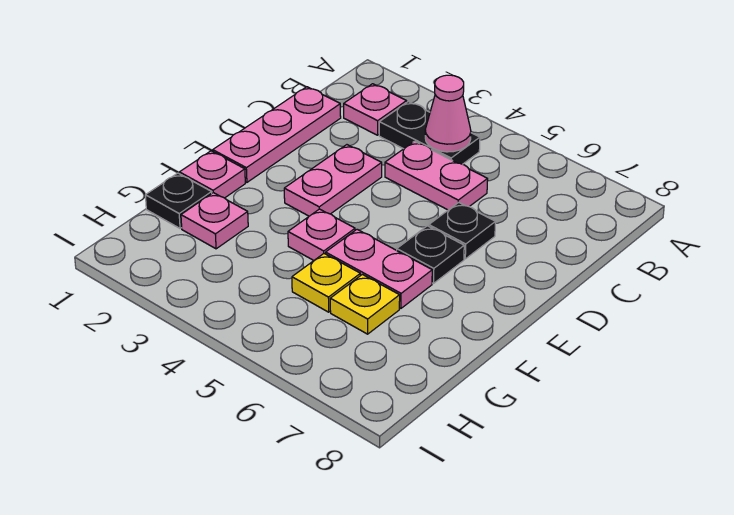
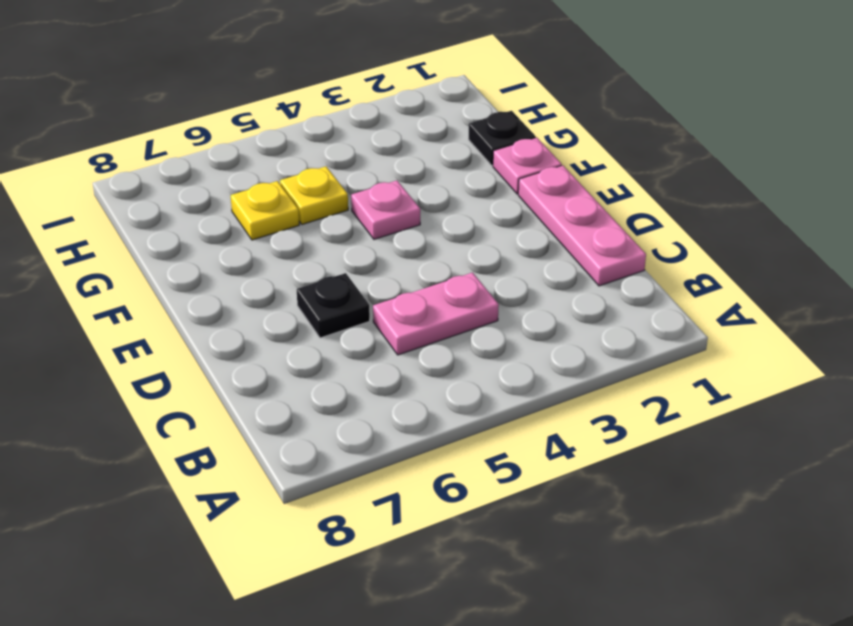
none -> pink plate B2 level 1
none -> black plate B3:B4 level 1
none -> pink plate D3:E3 level 1

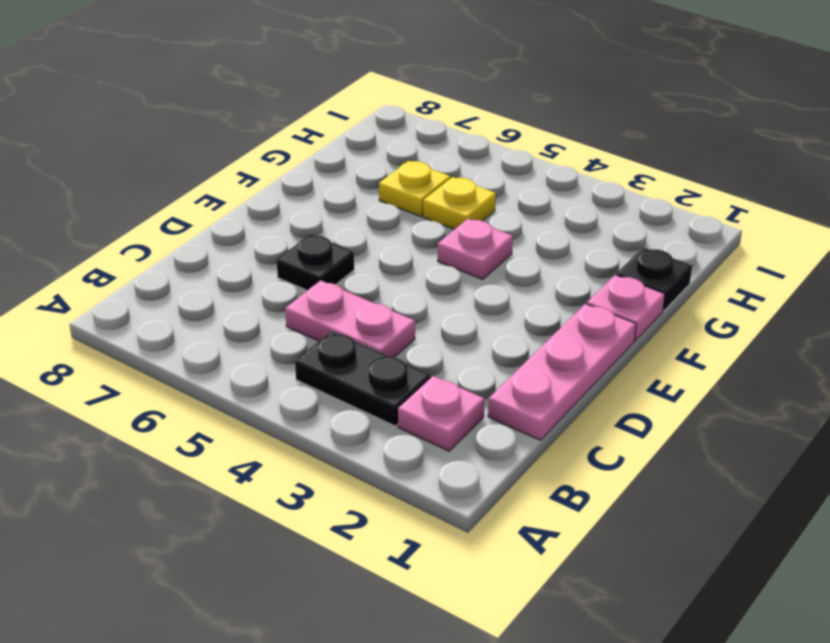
none -> pink plate D3:E3 level 1
none -> black plate E6 level 1
none -> pink plate F5:F6 level 1

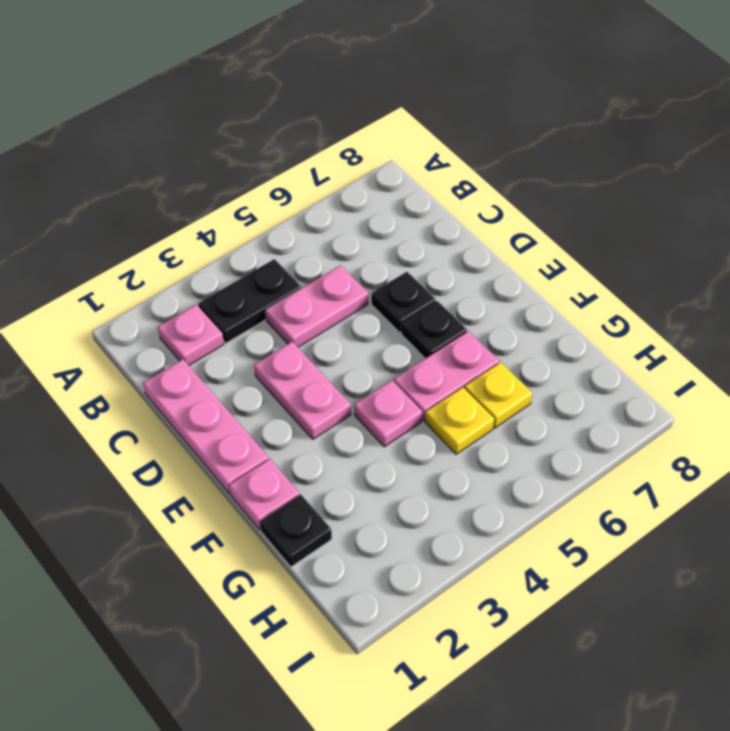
none -> pink plate G2 level 1
none -> pink cone B4 level 2

